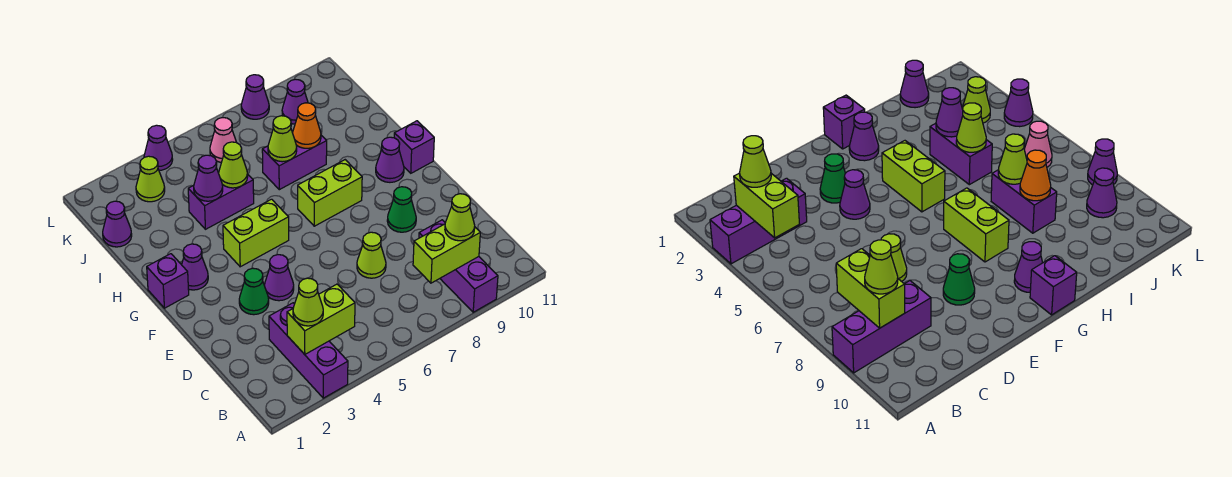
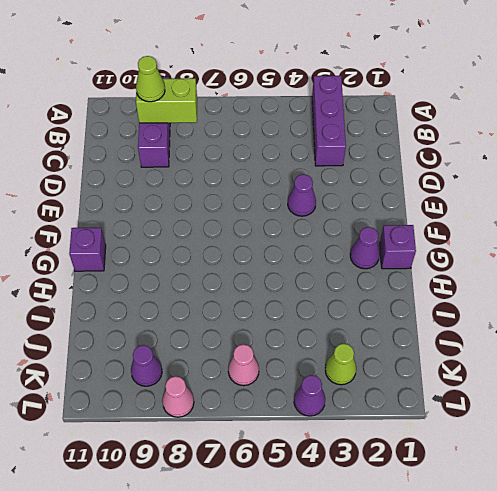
pink cone L8 level 1 -> purple cone L8 level 1
none -> lime cone D7 level 1
none -> green cone E3 level 1
none -> green cone E9 level 1

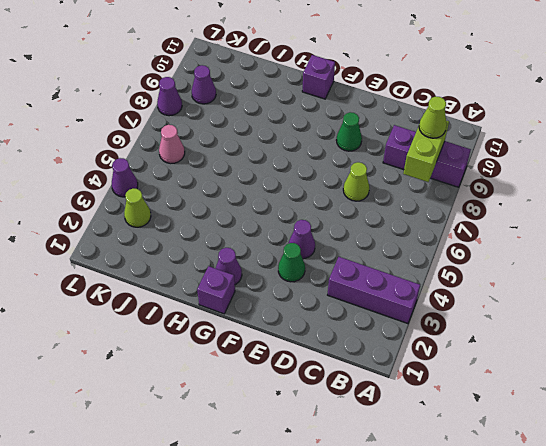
none -> lime brick G4:G5 level 1
none -> lime brick G7:G8 level 1
none -> purple cone G10 level 1

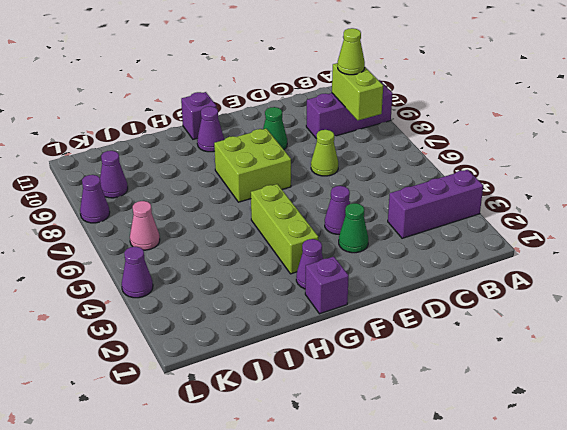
lime brick F7:G8 level 1 -> lime brick G7:G8 level 1
lime brick G3:G5 level 1 -> lime brick G4:G5 level 1
none -> purple brick I4:I5 level 1
none -> purple brick I7:I8 level 1
none -> purple cone J1 level 1

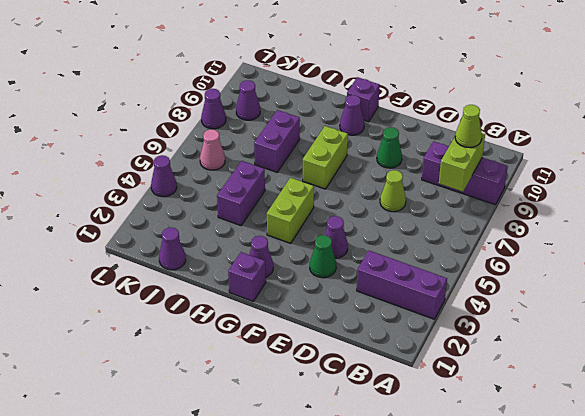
none -> lime cone K3 level 1
none -> lime brick B3:B4 level 2
none -> purple cone I4 level 2

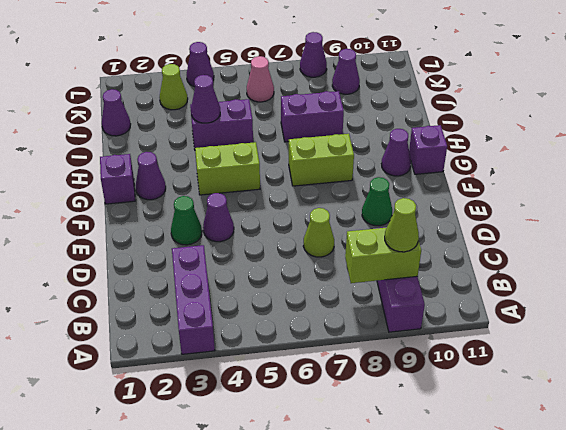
none -> lime brick B3:B4 level 2
none -> lime cone I5 level 2
none -> lime cone I7 level 2

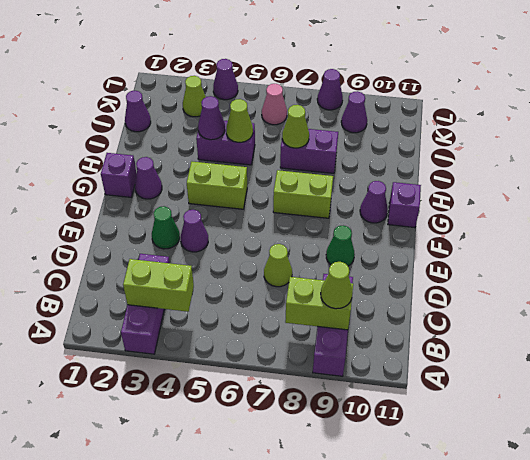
none -> orange cone I8 level 2
none -> lime cone B3 level 3

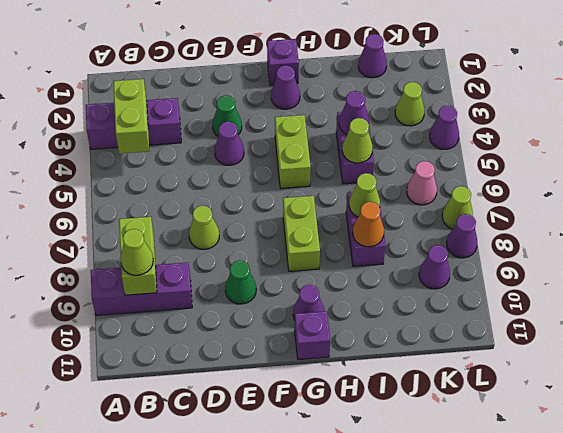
lime cone L7 level 1 -> lime cone B3 level 3

